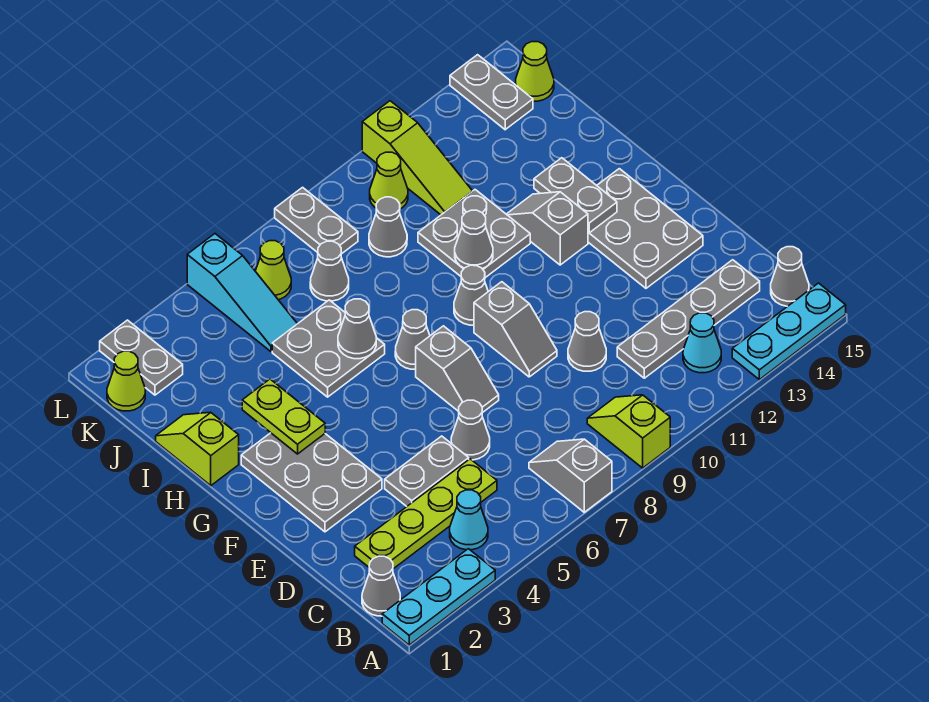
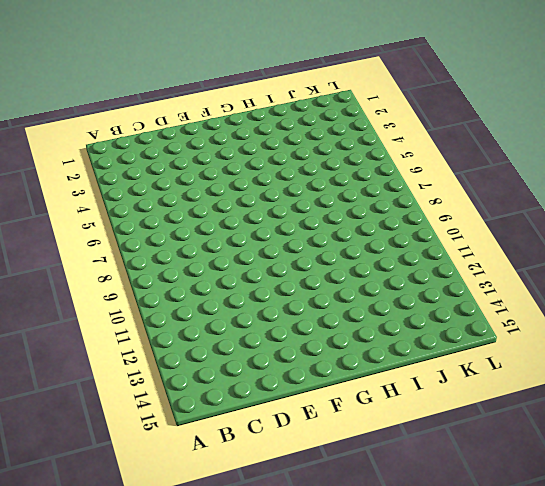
none -> cyan plate A1:A3 level 1
none -> grey slope A7:B7 level 1 top A
none -> lime slope A9:B9 level 1 top A
none -> cyan plate A13:A15 level 1

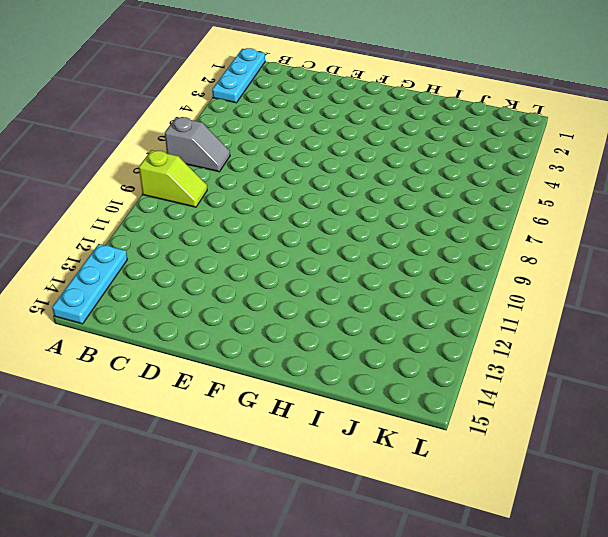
none -> grey cone B1 level 1
none -> cyan cone B4 level 1
none -> cyan cone B12 level 1
none -> grey cone B15 level 1

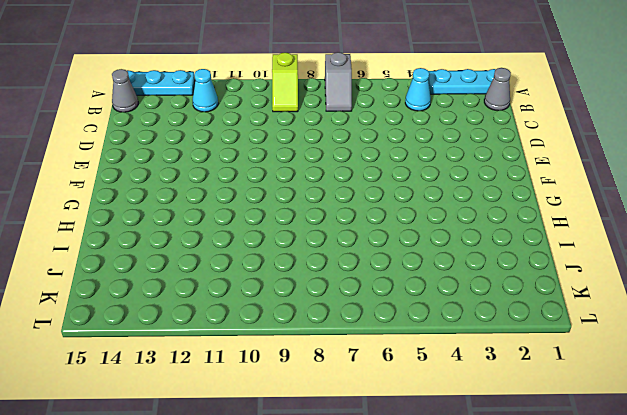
none -> lime plate C2:C5 level 1
none -> grey plate C11:C14 level 1
none -> grey plate D4:D5 level 1
none -> grey cone D6 level 1

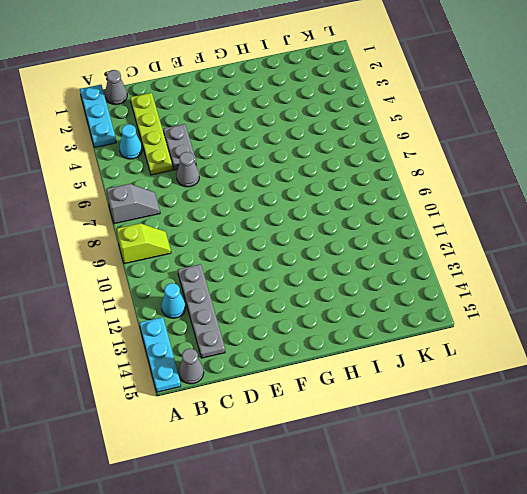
none -> grey cone D10 level 1
none -> grey plate E2:G3 level 1
none -> grey slope E7:F7 level 1 top F
none -> grey slope E9:F9 level 1 top F

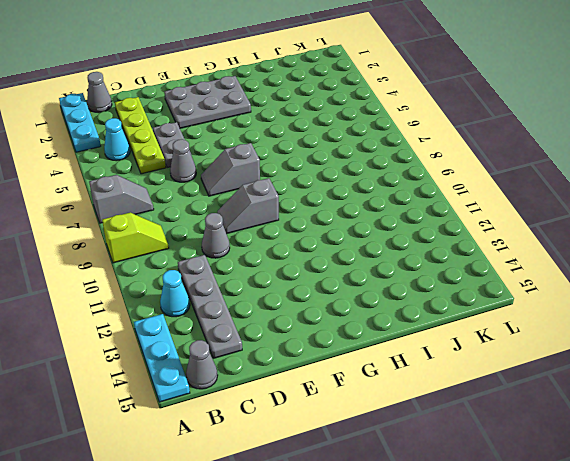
none -> grey plate E13:G14 level 1
none -> grey cone G7 level 1
none -> grey cone G9 level 1
none -> grey slope G12:H12 level 1 top G

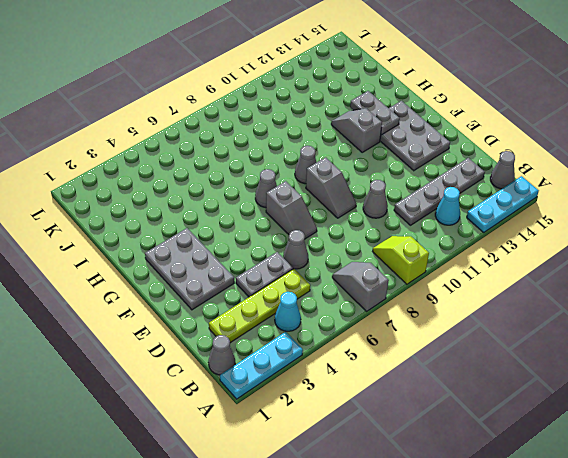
none -> lime slope H1:I1 level 1 top H
none -> grey plate H5:I6 level 1
none -> grey plate H10:I11 level 1
none -> cyan slope J5:L5 level 1 top L

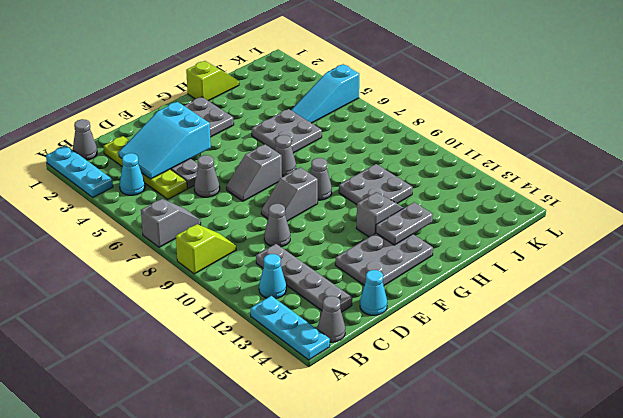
cyan slope C3:E4 level 2 top E -> none
cyan cone D15 level 1 -> none
none -> grey cone J7 level 1
none -> grey cone J9 level 1
none -> lime slope J11:L11 level 1 top L
none -> lime cone K1 level 1

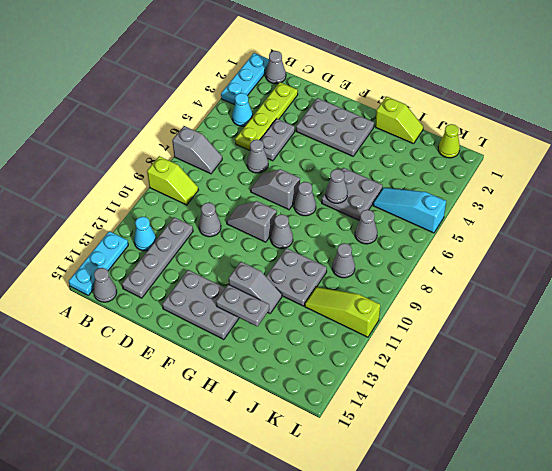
none -> grey plate K2:L2 level 1
none -> lime cone K6 level 1
none -> grey plate K8:L8 level 1
none -> lime cone K10 level 1

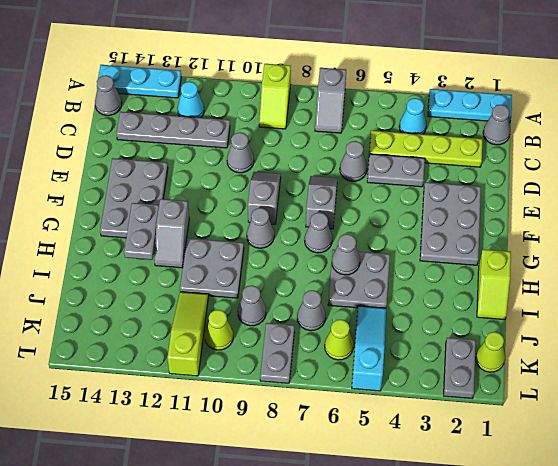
none -> grey plate K14:L14 level 1
none -> lime cone K15 level 1
none -> lime plate G3:H3 level 2
none -> grey cone H10 level 2

